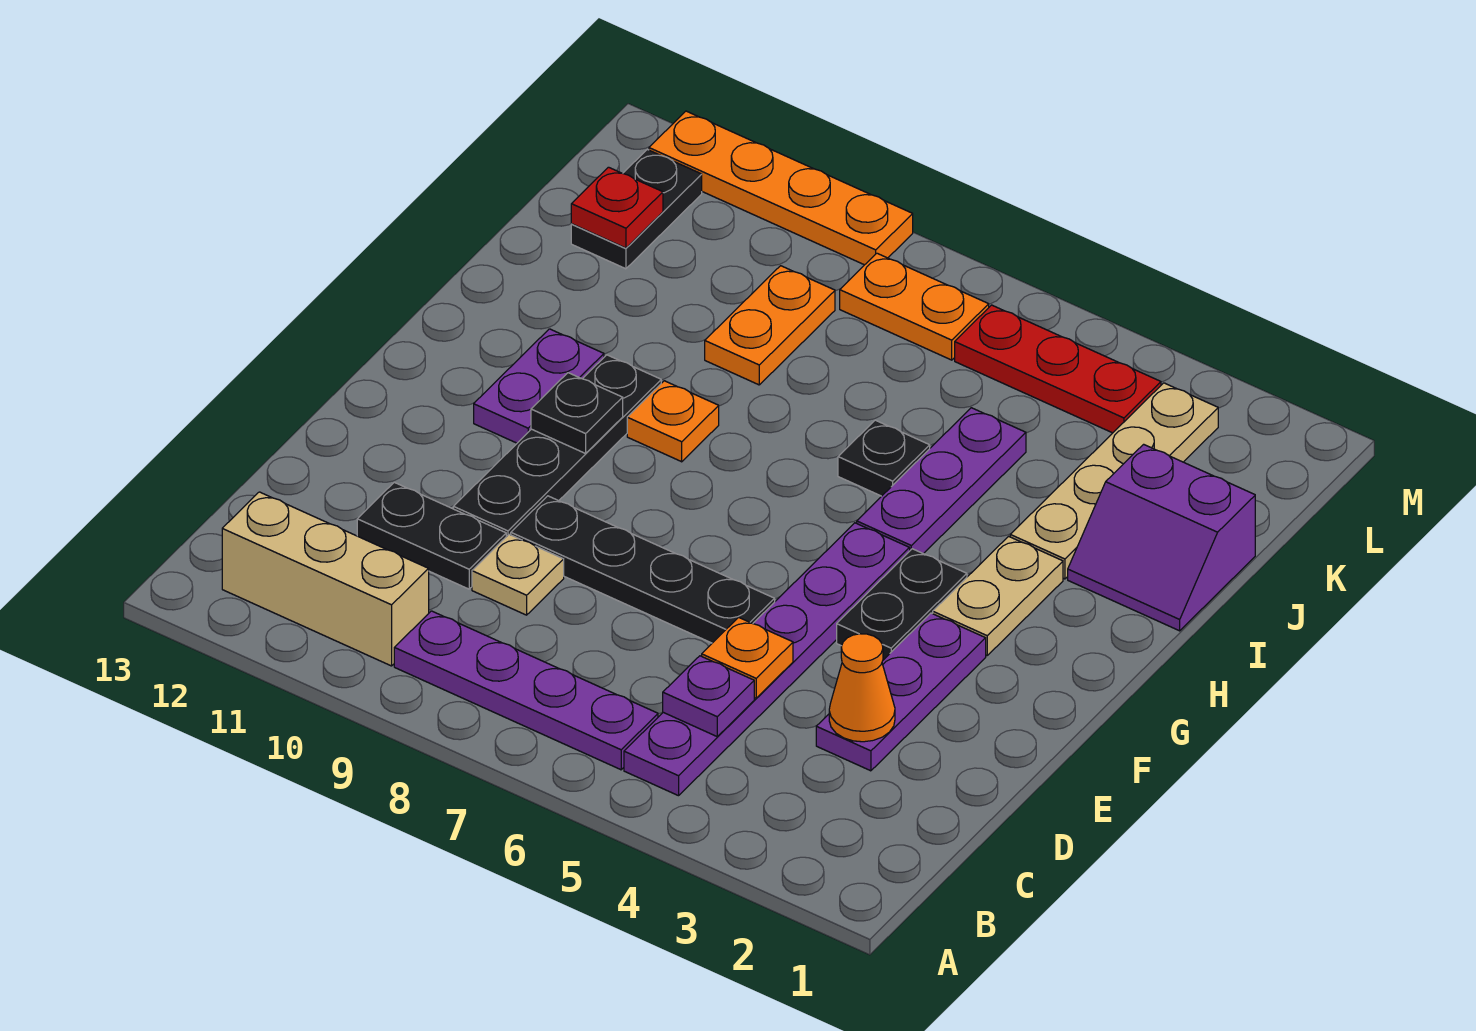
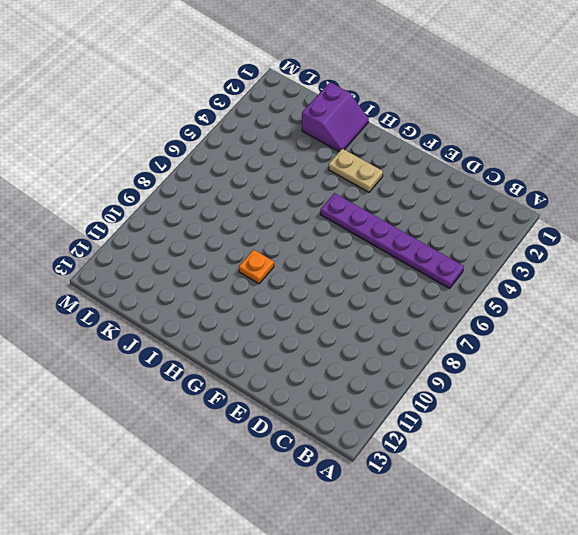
none -> purple plate B6:B9 level 1
none -> tan brick B10:B12 level 1
none -> purple plate D3:F3 level 1

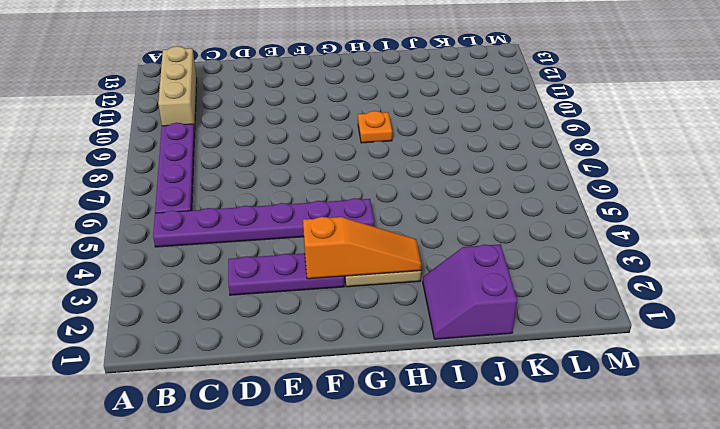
orange slope F3:H3 level 2 top F -> none
none -> tan plate D9 level 1
none -> black plate D10:D11 level 1
none -> black plate E6:E9 level 1

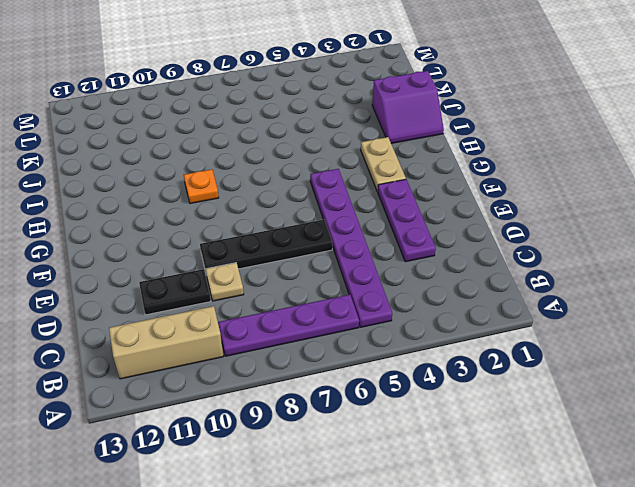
none -> black plate E10:H10 level 1
none -> black plate F4:G4 level 1
none -> purple plate G11:H11 level 1

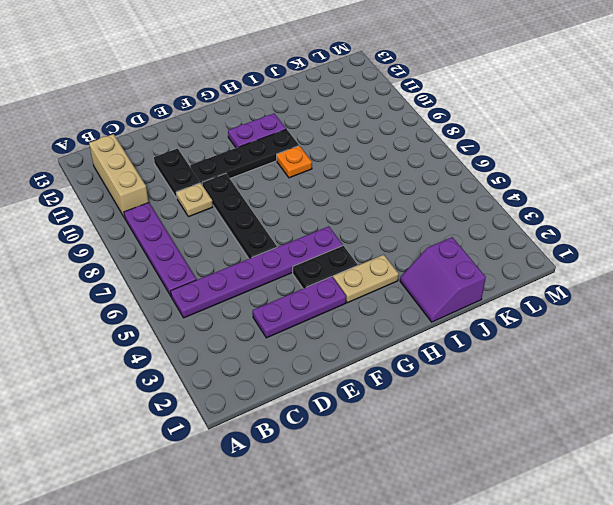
none -> purple plate H5:J5 level 1
none -> tan plate I3:L3 level 1
none -> black plate I6 level 1

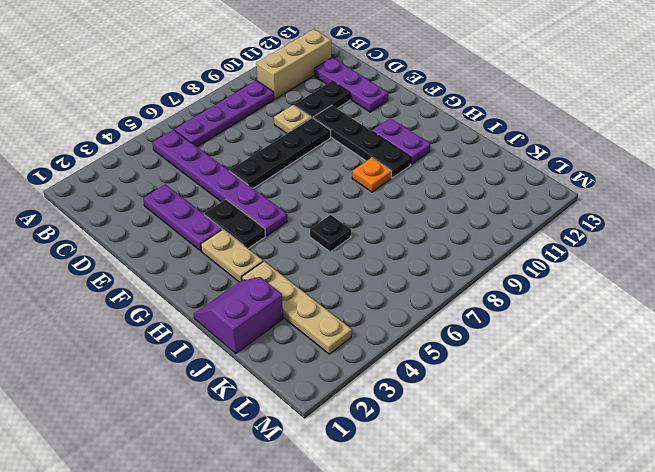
purple plate C12:E12 level 1 -> purple plate H5:J5 level 1
none -> orange plate J9:K9 level 1
none -> black plate K12:L12 level 1
none -> red plate L4:L6 level 1

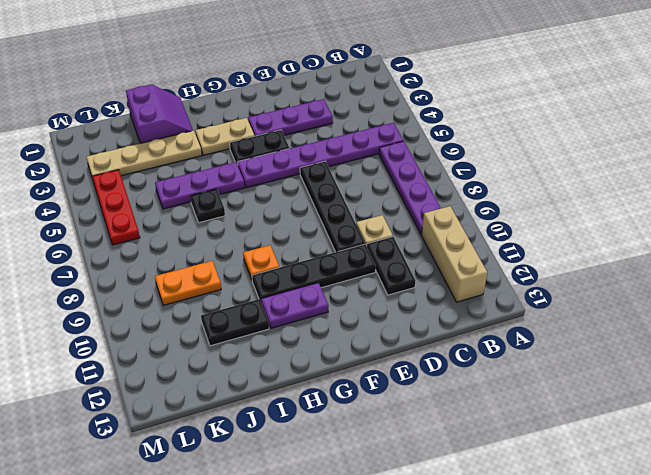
black plate I11:J11 level 1 -> black plate K12:L12 level 1
none -> orange plate L7:L8 level 1
none -> orange plate M9:M12 level 1
none -> purple plate C5 level 2

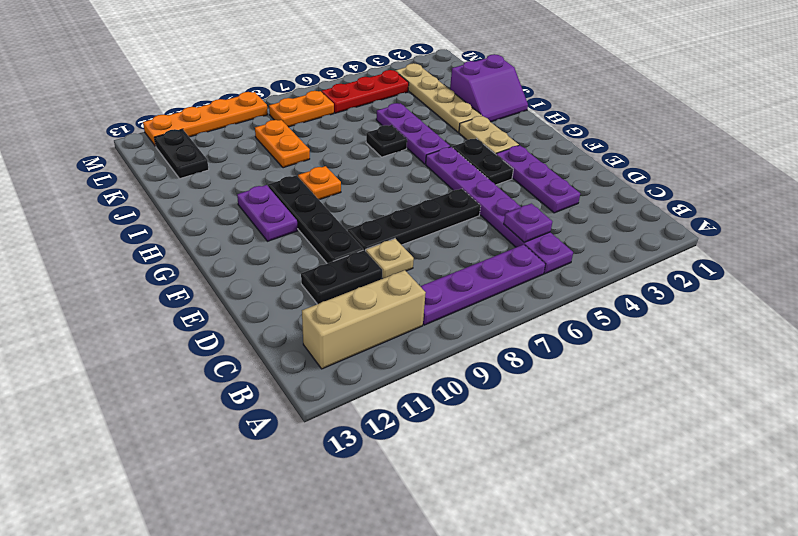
none -> orange cone D3 level 2
none -> orange plate D5 level 2
none -> black plate G10 level 2

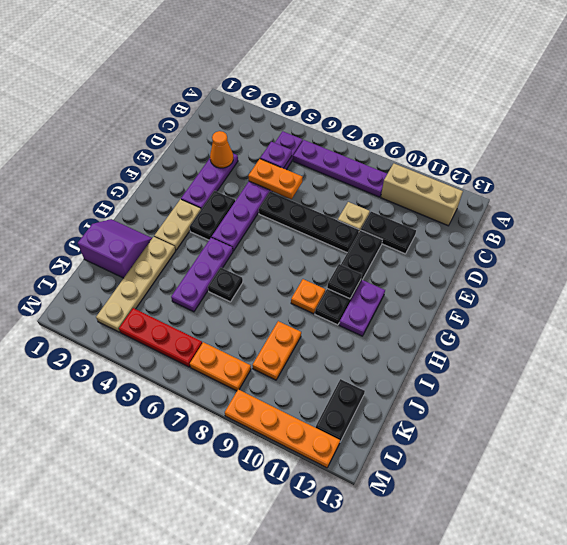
orange plate D5:D6 level 2 -> orange plate D5 level 2
none -> red plate K12 level 2

